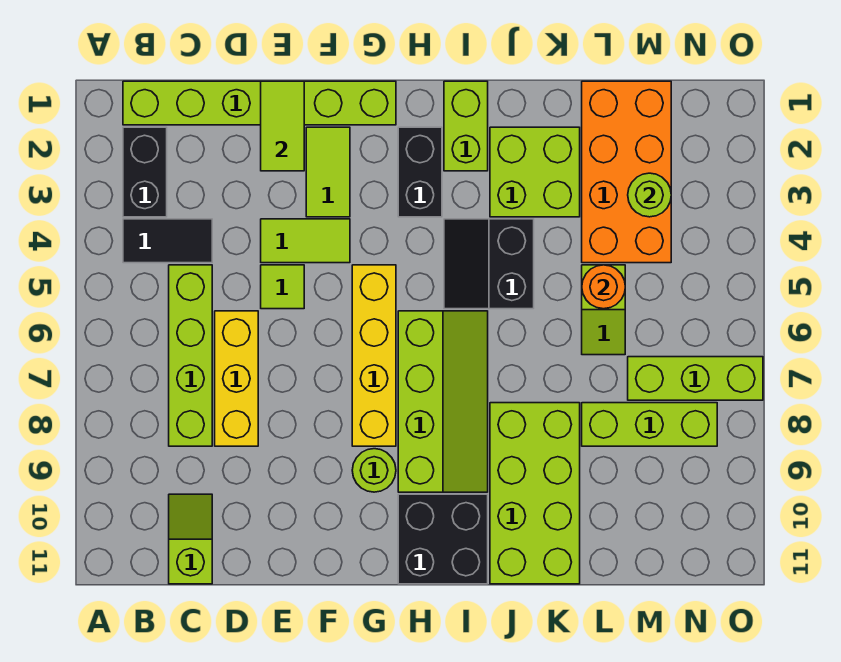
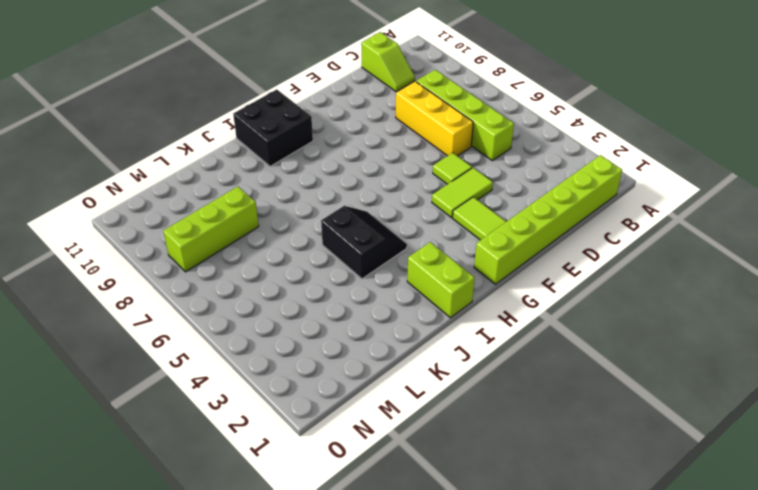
none -> black brick B2:B3 level 1
none -> black tile B4:C4 level 1
none -> yellow brick G5:G8 level 1

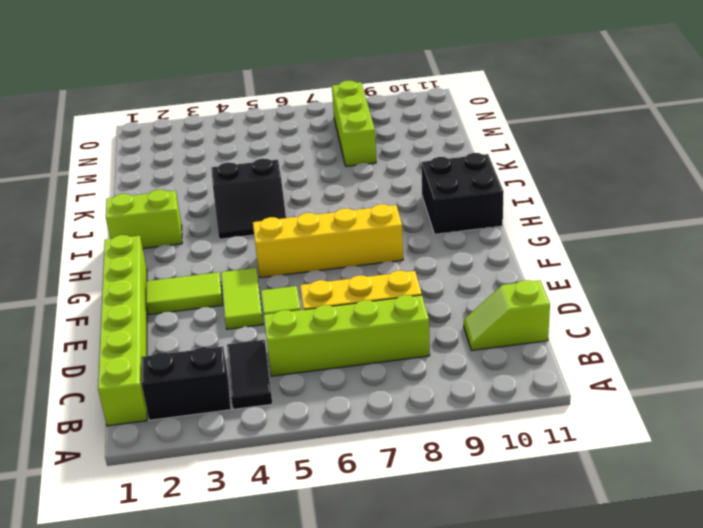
none -> lime round brick G9 level 1
none -> black brick H2:H3 level 1
none -> lime slope H6:I9 level 1 top H

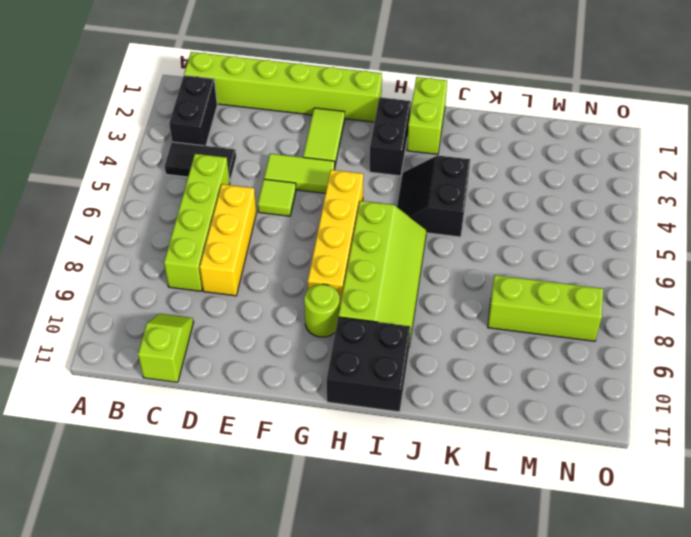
none -> lime brick J2:K3 level 1
none -> lime brick J8:K11 level 1
none -> orange brick L1:M4 level 1

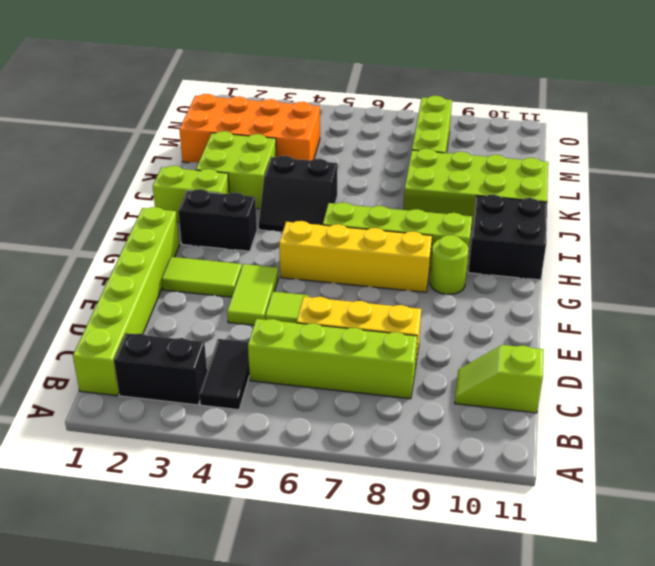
none -> lime slope L5:L6 level 1 top 5
none -> lime brick M7:O7 level 1
none -> lime tile E1:E2 level 2

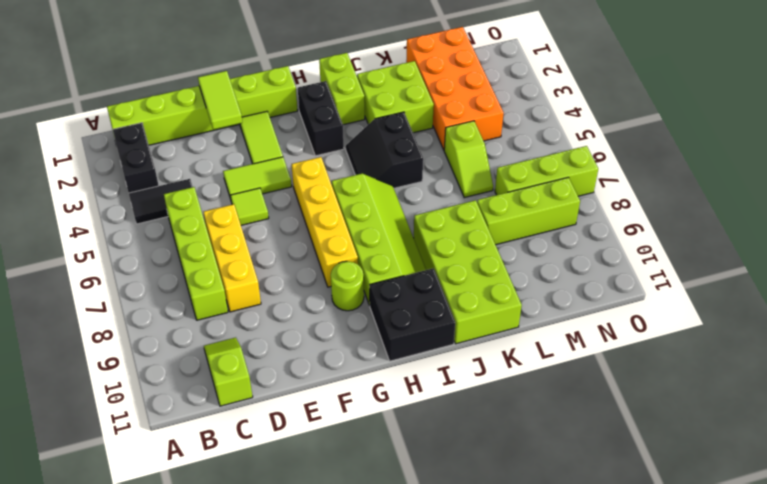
none -> orange round brick L5 level 2
none -> lime round brick M3 level 2

